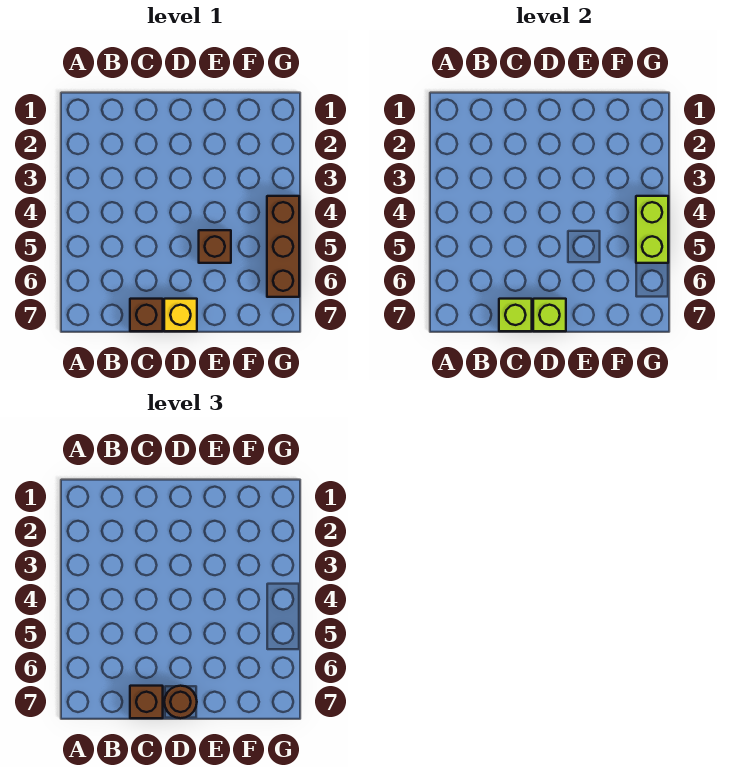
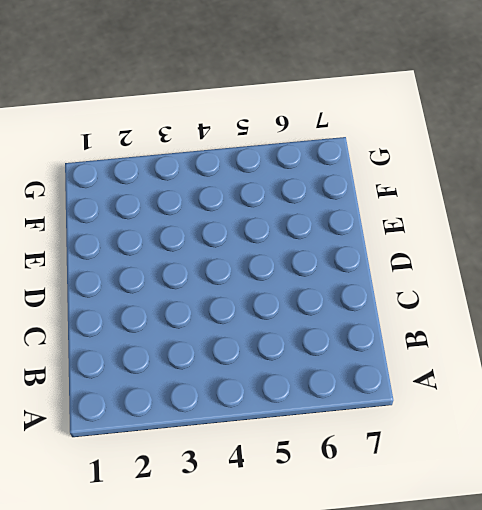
none -> brown brick C7 level 1
none -> yellow brick D7 level 1

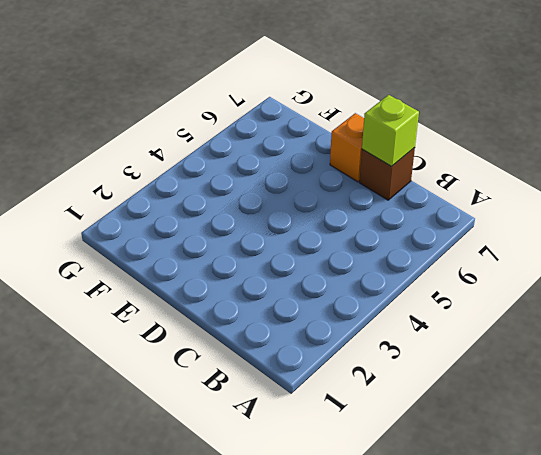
orange brick D7 level 1 -> yellow brick D7 level 1
none -> brown brick E5 level 1
none -> brown brick G4:G6 level 1

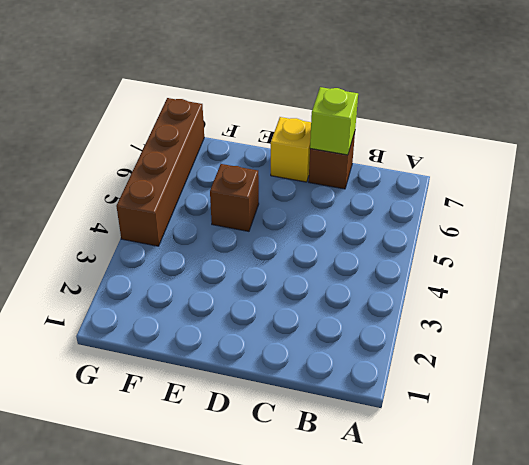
brown brick G4:G7 level 1 -> brown brick G4:G6 level 1
none -> lime brick D7 level 2
none -> lime brick G4:G5 level 2

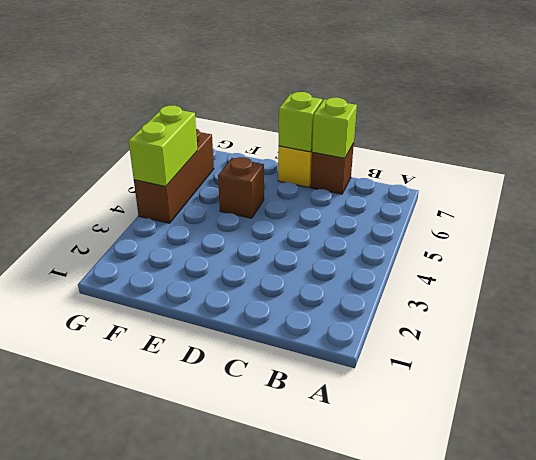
none -> brown brick C7 level 3
none -> brown round brick D7 level 3

